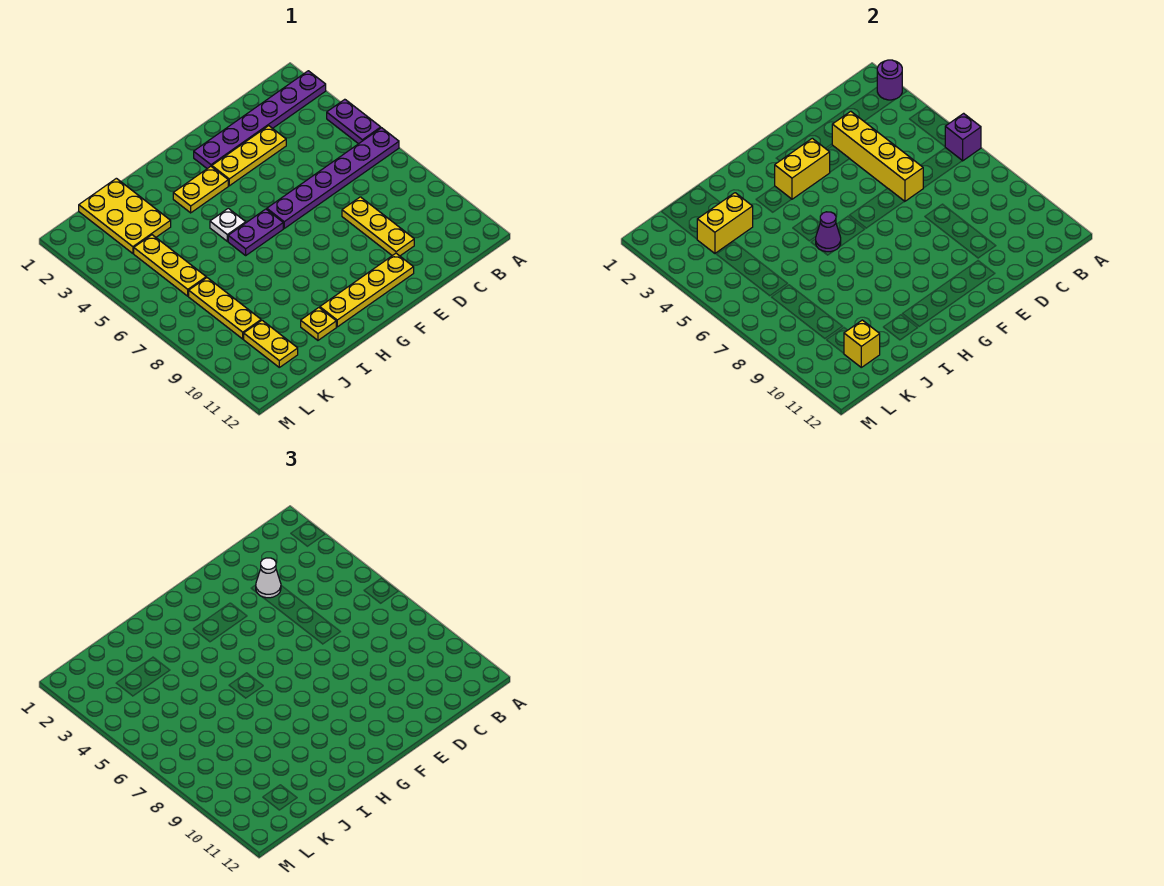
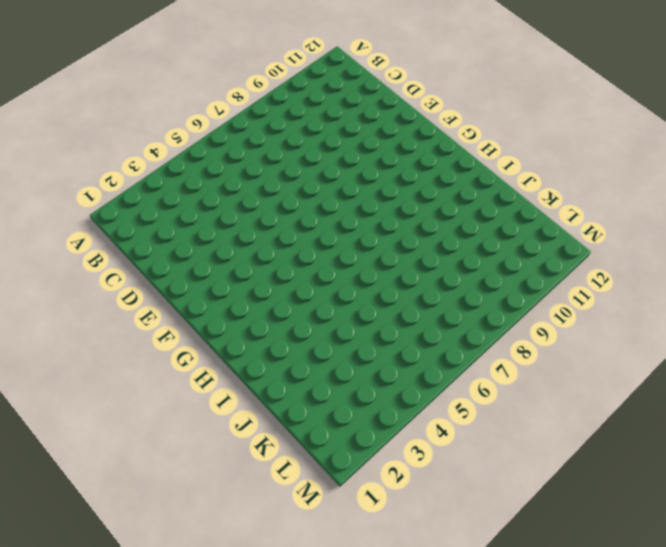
none -> purple plate A2:F2 level 1
none -> purple plate A4:A5 level 1
none -> purple plate A6:F6 level 1

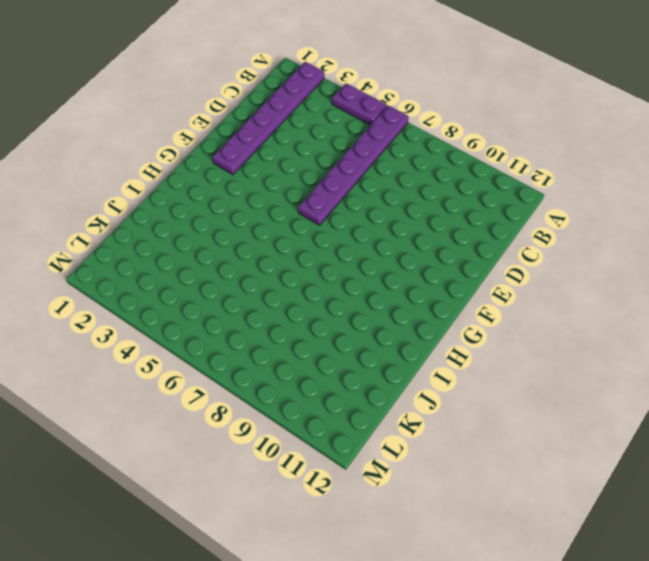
none -> yellow plate D3:F3 level 1
none -> yellow plate D8:D10 level 1
none -> yellow plate E11:H11 level 1

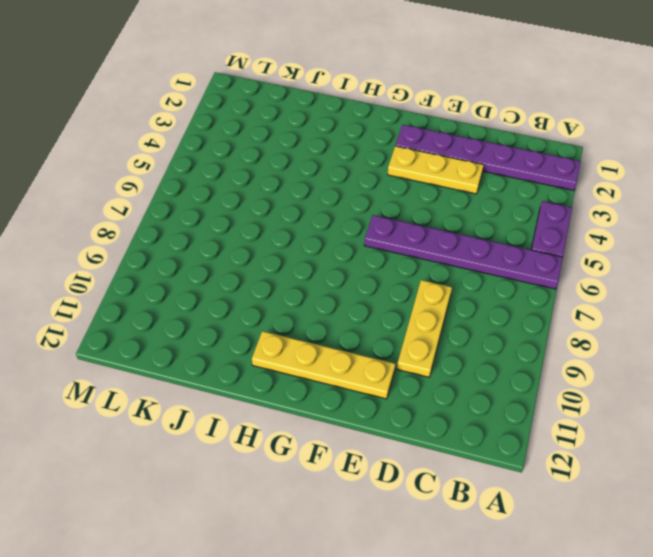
none -> yellow plate G3:H3 level 1
none -> purple plate G6:H6 level 1
none -> white plate H5 level 1

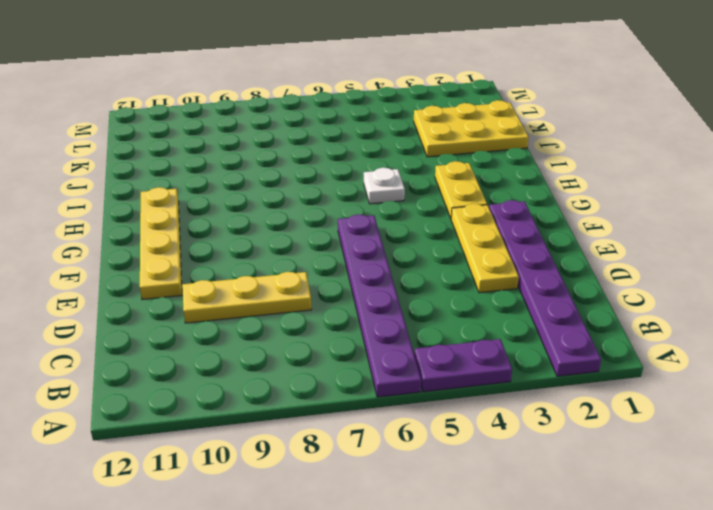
none -> purple plate G6:H6 level 1
none -> yellow plate I11 level 1
none -> yellow plate K4:K6 level 1

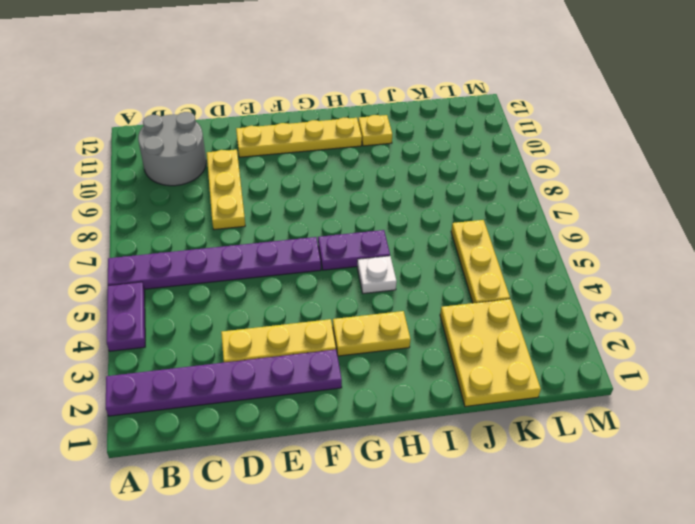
grey round brick B10:C11 level 1 -> none
none -> yellow plate K7:K9 level 1
none -> yellow plate K10:K11 level 1
none -> purple round brick A2 level 2

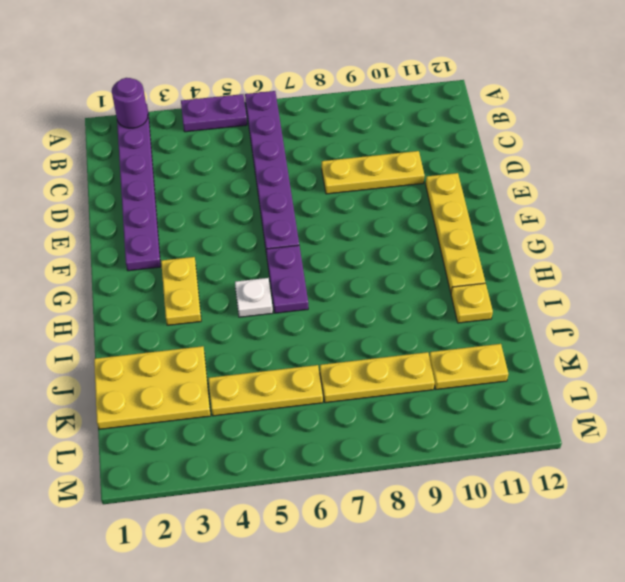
none -> yellow plate D3:F3 level 1
none -> purple brick A6 level 2
none -> yellow brick D3:D6 level 2

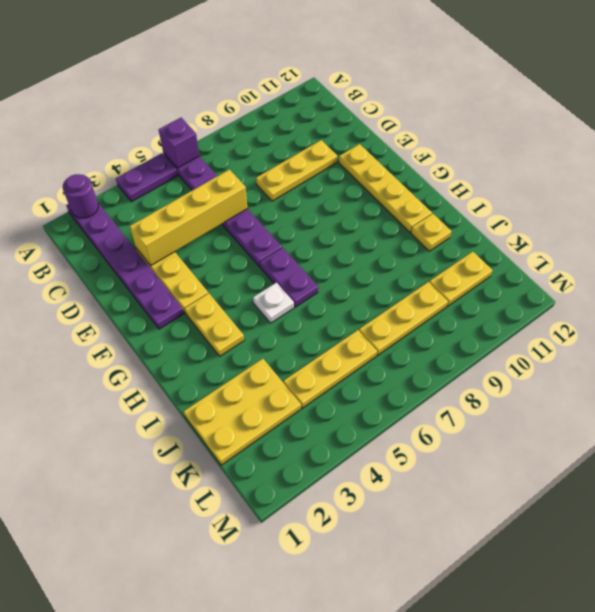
none -> yellow brick F3:G3 level 2
none -> purple cone H6 level 2
none -> yellow brick J3:K3 level 2

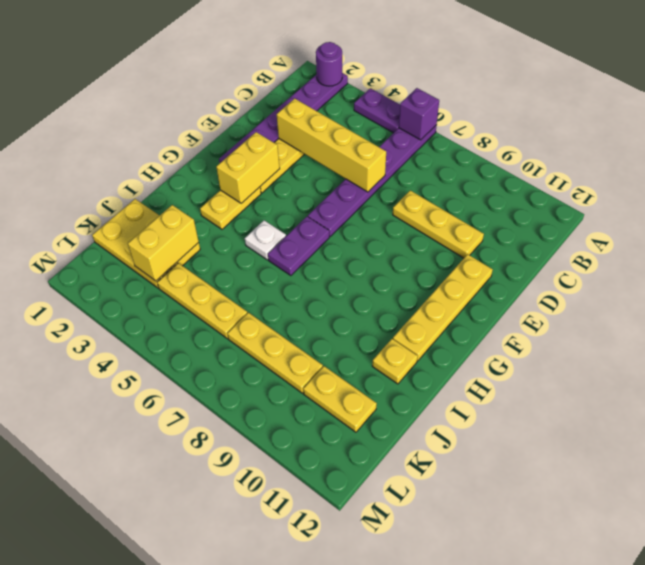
none -> purple cone H6 level 2
none -> yellow brick K11 level 2
none -> white cone D3 level 3

